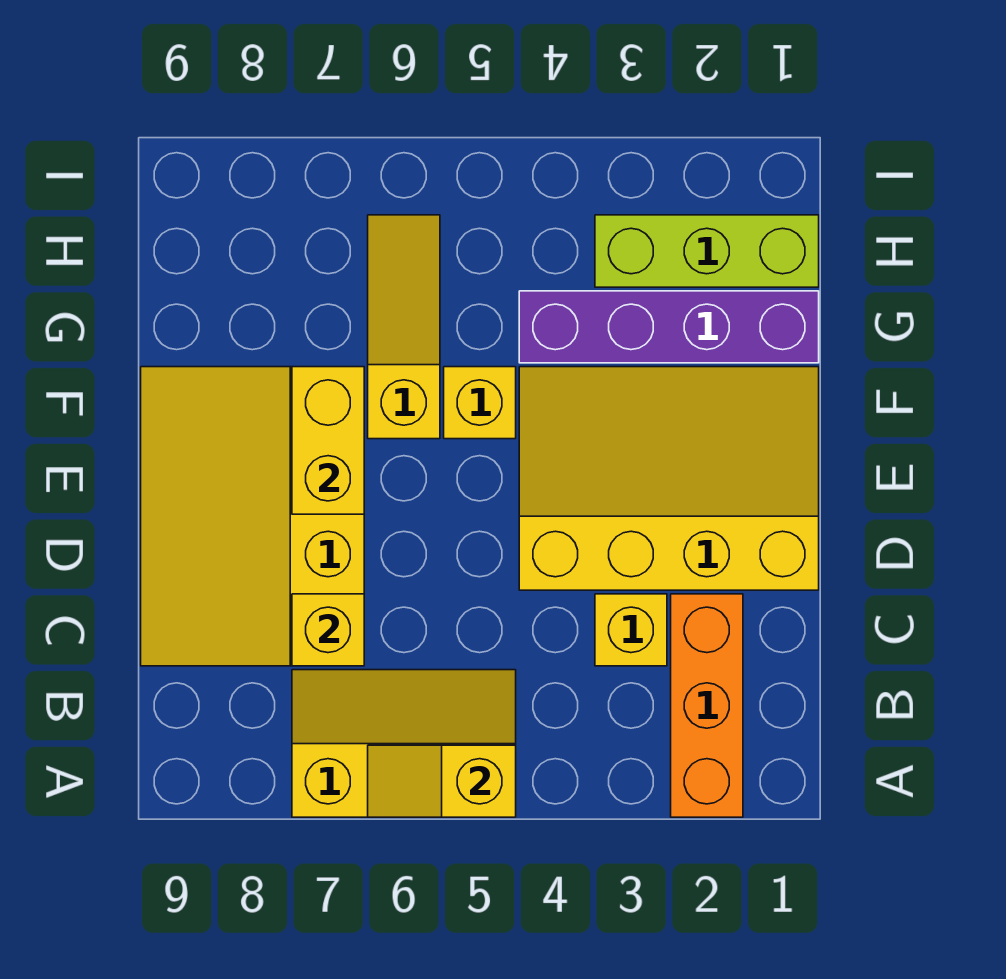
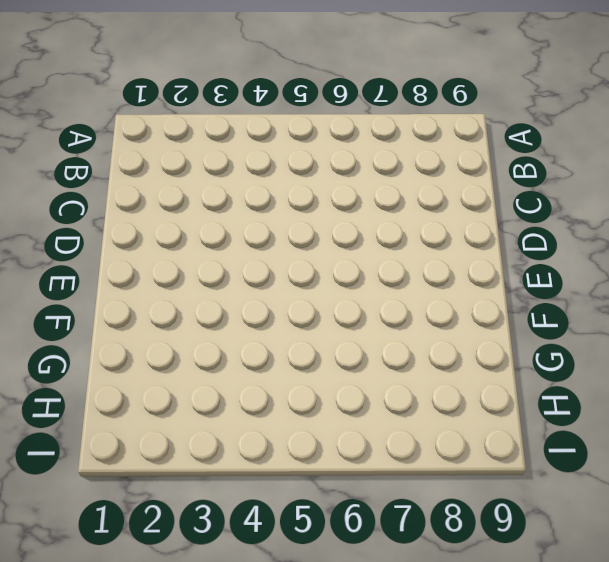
none -> orange brick A2:C2 level 1
none -> yellow slope A5:B7 level 1 top A
none -> yellow brick C3 level 1

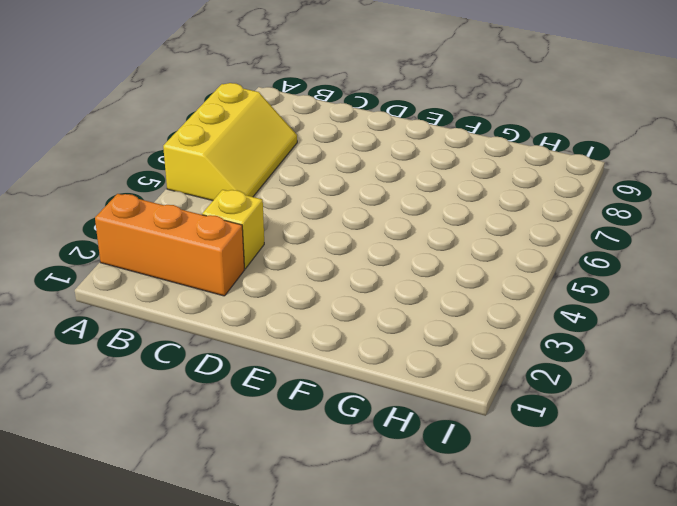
none -> yellow slope C7:F9 level 1 top 7
none -> yellow slope D1:F4 level 1 top D
none -> yellow brick F5 level 1

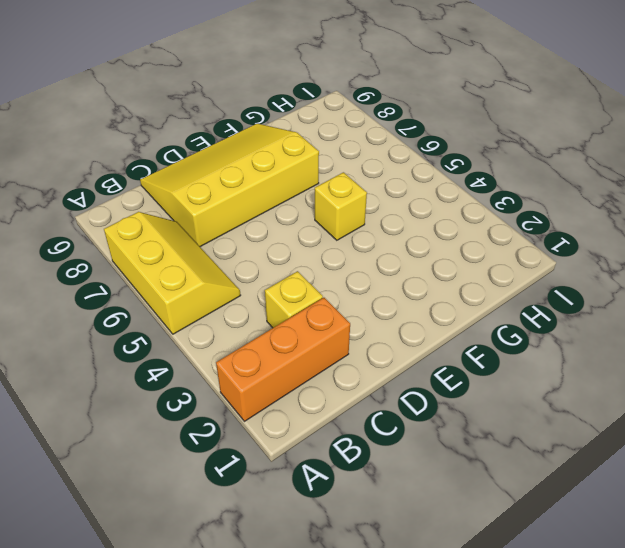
none -> yellow slope D1:F4 level 1 top D
none -> yellow slope F6:H6 level 1 top F
none -> purple brick G1:G4 level 1

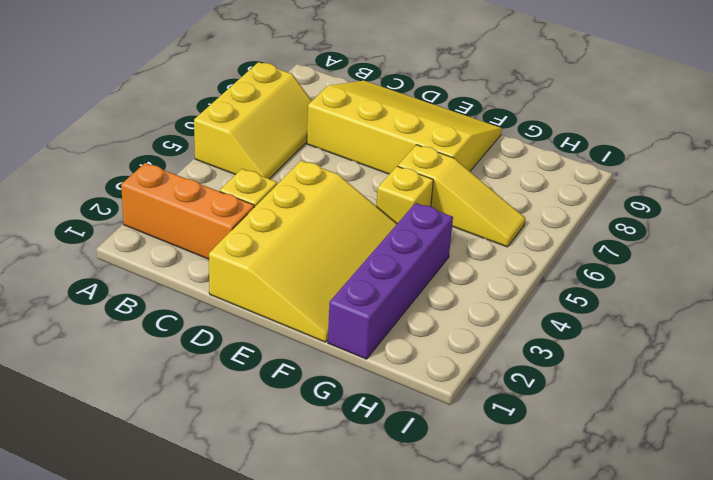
none -> lime brick H1:H3 level 1
none -> yellow slope A5:A6 level 2 top 5
none -> yellow brick C7 level 2

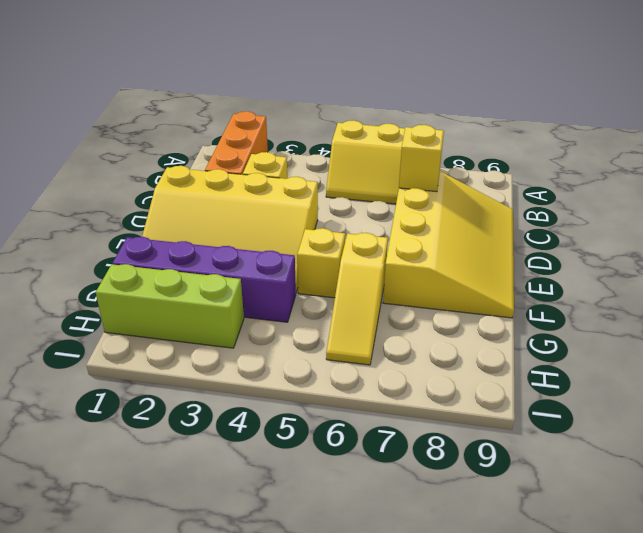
none -> yellow slope A5:A6 level 2 top 5
none -> yellow brick E7:F7 level 2

